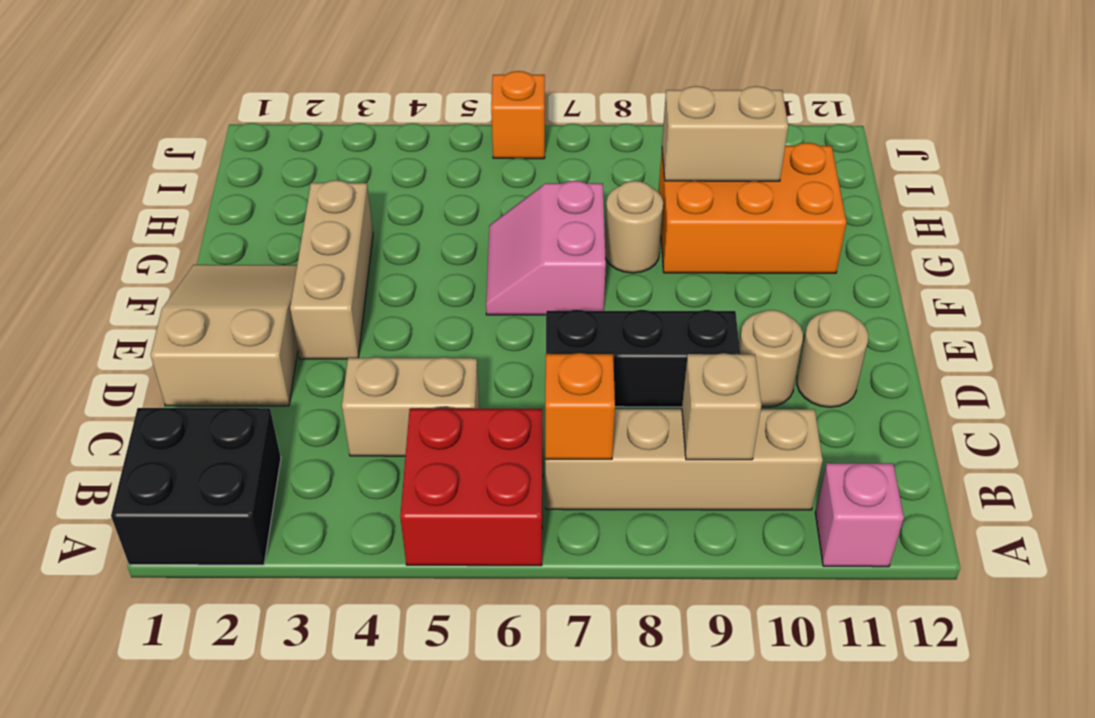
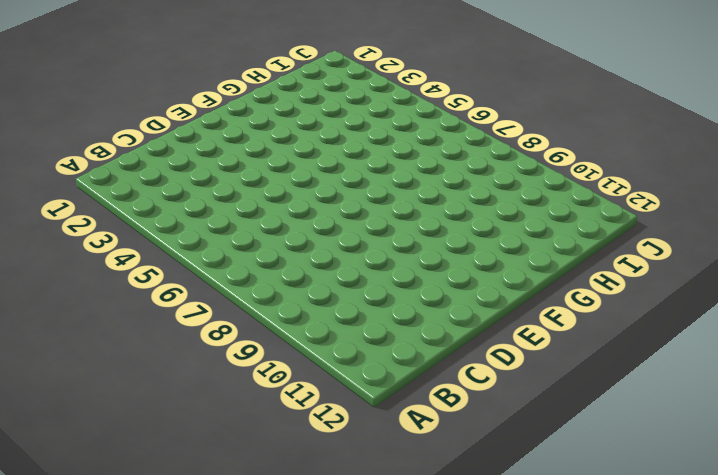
none -> black brick A1:B2 level 1
none -> red brick A5:B6 level 1
none -> pink brick A11 level 1

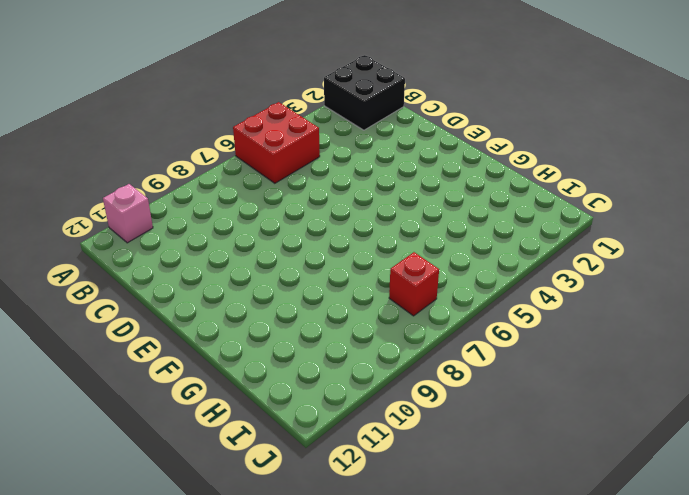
red brick I7 level 1 -> none
none -> tan brick B7:B10 level 1
none -> tan brick C4:C5 level 1
none -> tan slope D1:F2 level 1 top D

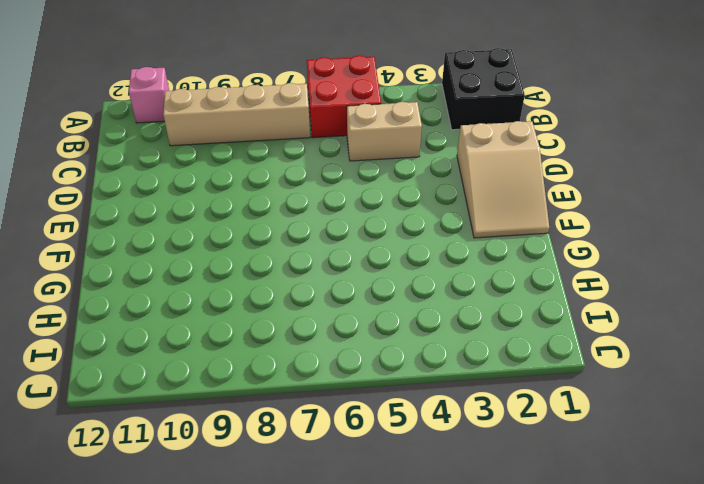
none -> black brick D7:D9 level 1
none -> tan round brick D10 level 1
none -> tan round brick D11 level 1

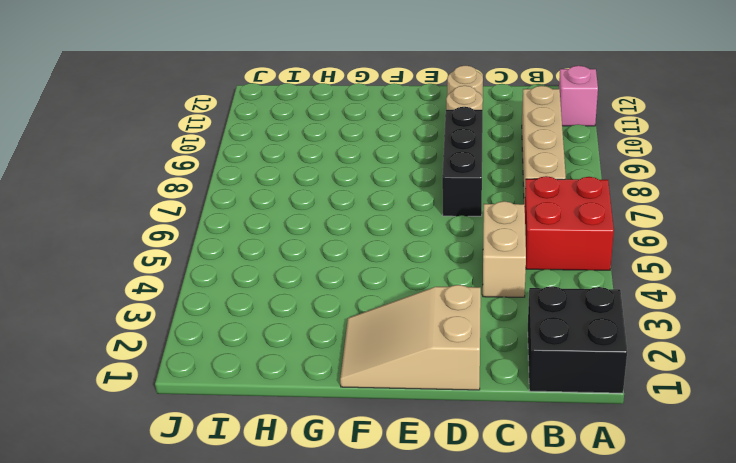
none -> tan brick E3:G3 level 1
none -> pink slope F6:G7 level 1 top 7
none -> tan round brick G8 level 1

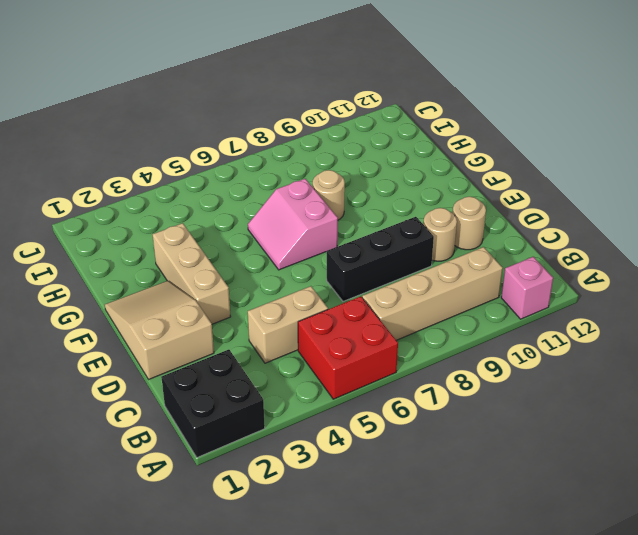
none -> orange brick G9:H11 level 1
none -> orange brick J6 level 1
none -> orange brick B7 level 2

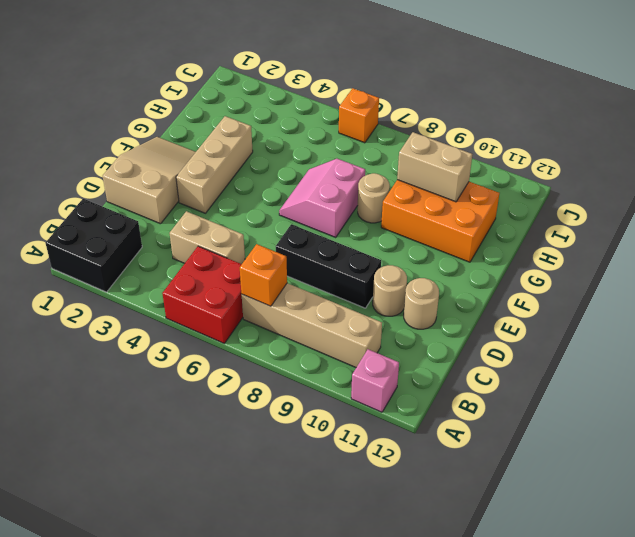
none -> tan brick B9 level 2

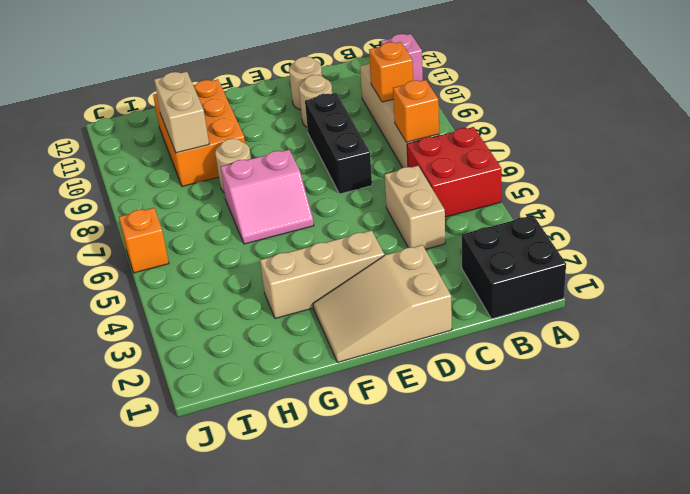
orange brick B9 level 2 -> tan brick B9 level 2

